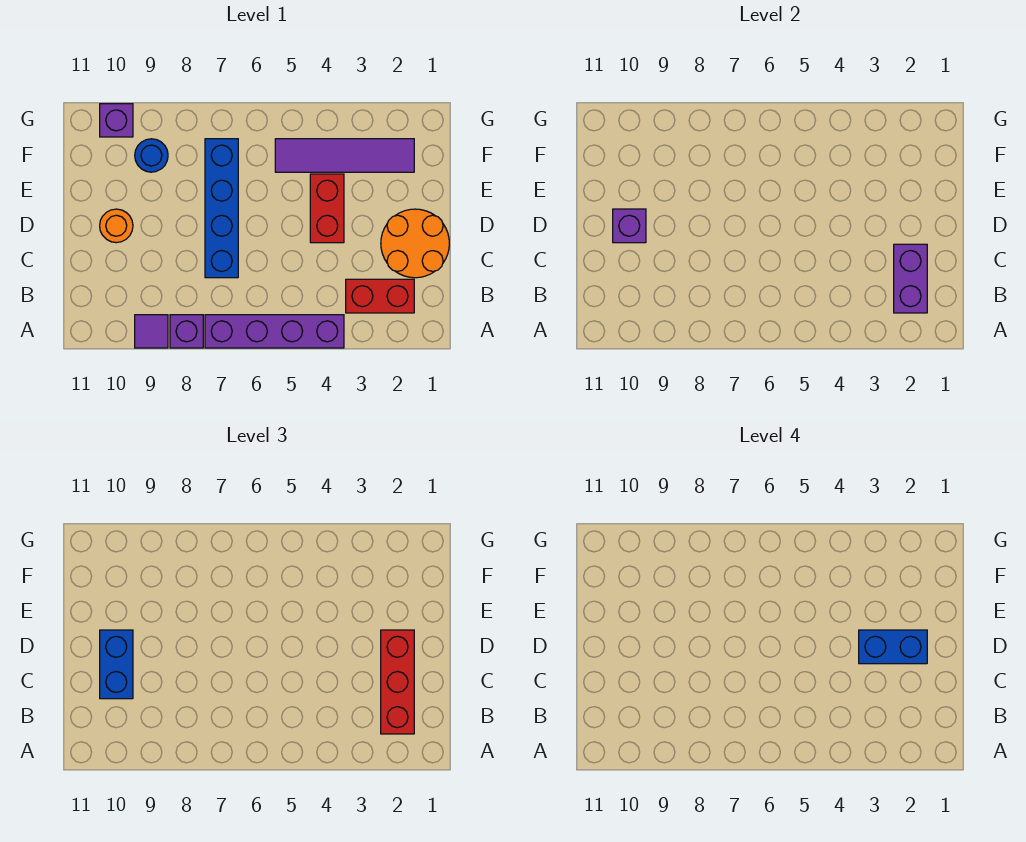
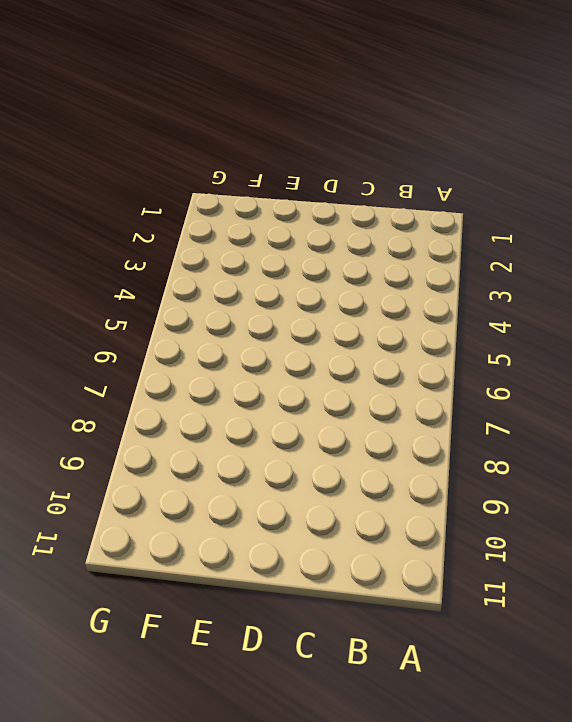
none -> purple brick A4:A7 level 1
none -> purple brick A8 level 1
none -> purple tile A9 level 1

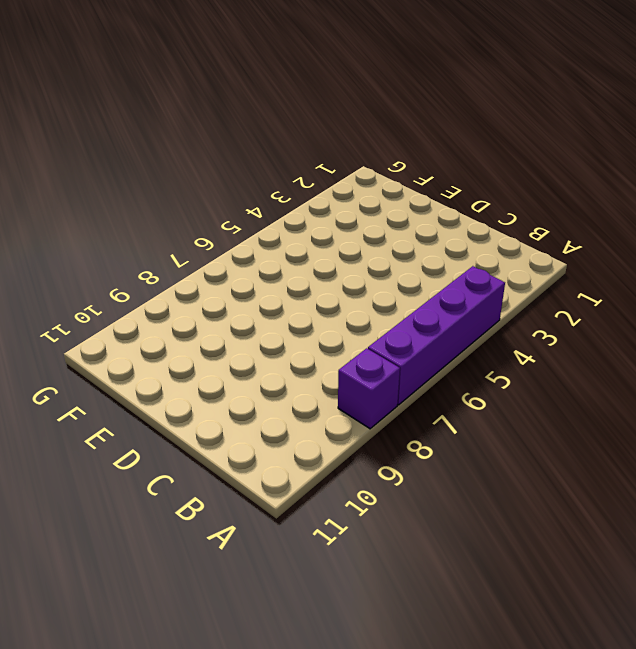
none -> purple tile A9 level 1
none -> red brick B2:B3 level 1
none -> orange round brick C1:D2 level 1

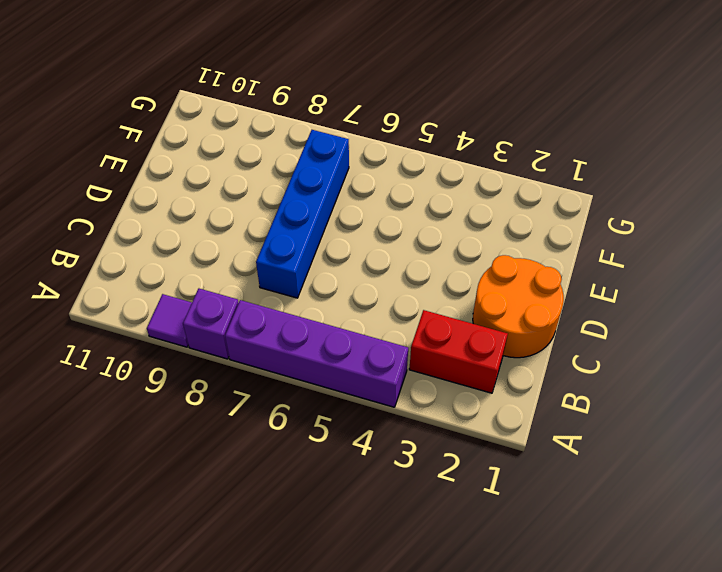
none -> red brick D4:E4 level 1
none -> orange round brick D10 level 1
none -> purple tile F2:F5 level 1

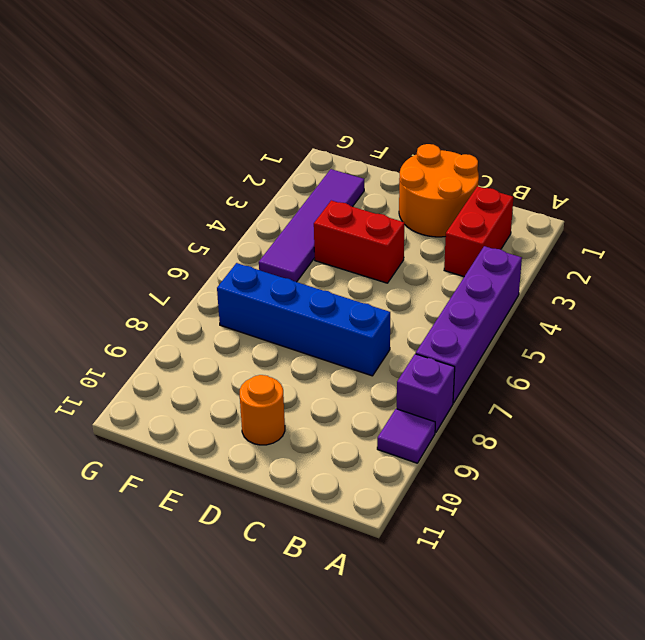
none -> blue round brick F9 level 1
none -> purple brick G10 level 1
none -> purple brick B2:C2 level 2

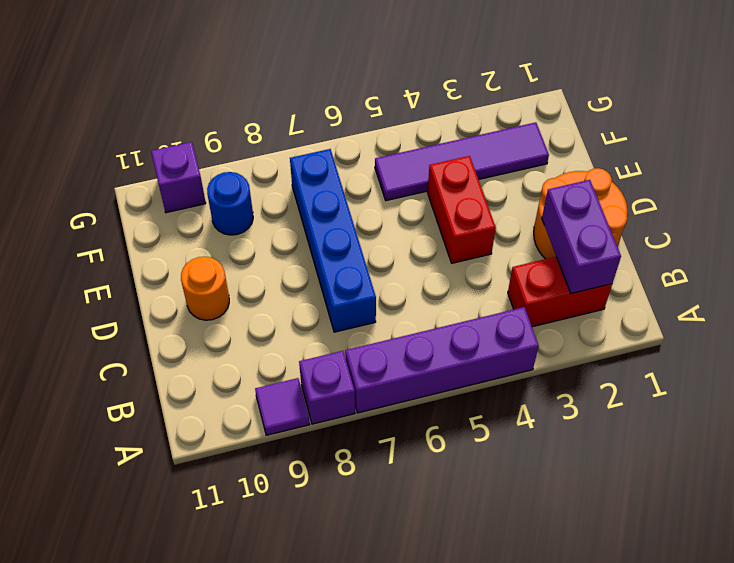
none -> purple brick D10 level 2
none -> red brick B2:D2 level 3
none -> blue brick C10:D10 level 3

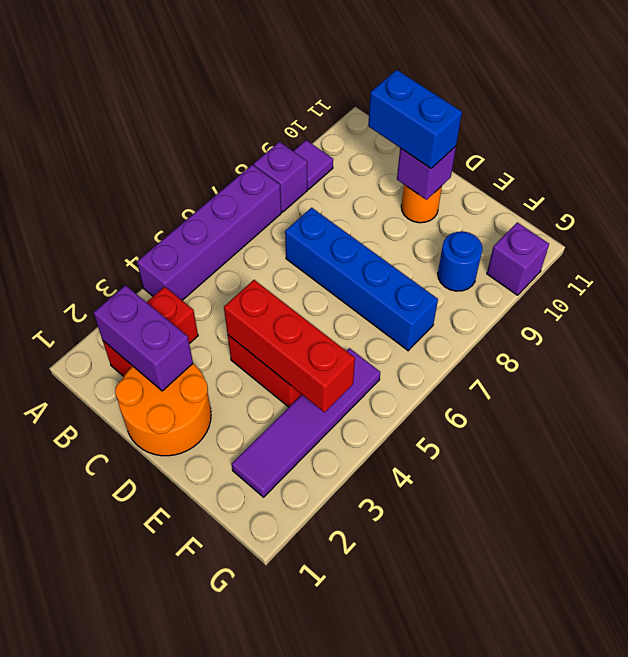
red brick D4:F4 level 2 -> red brick B2:D2 level 3
none -> blue brick D2:D3 level 4

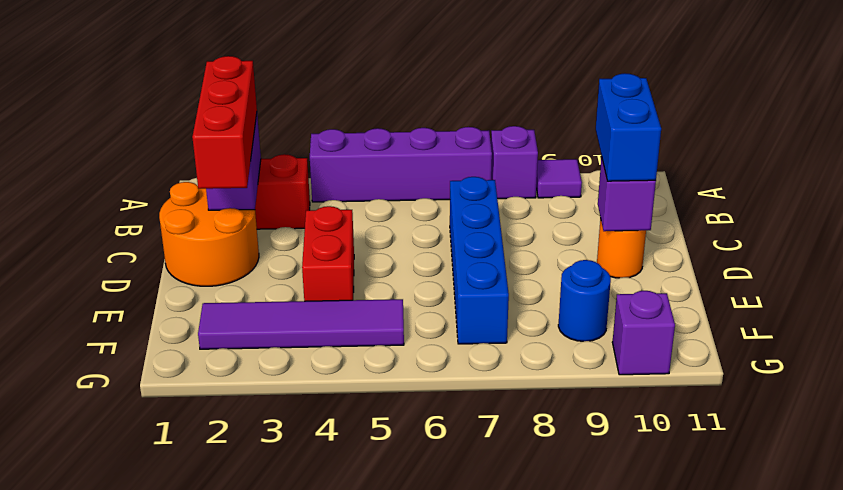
none -> blue brick D2:D3 level 4

